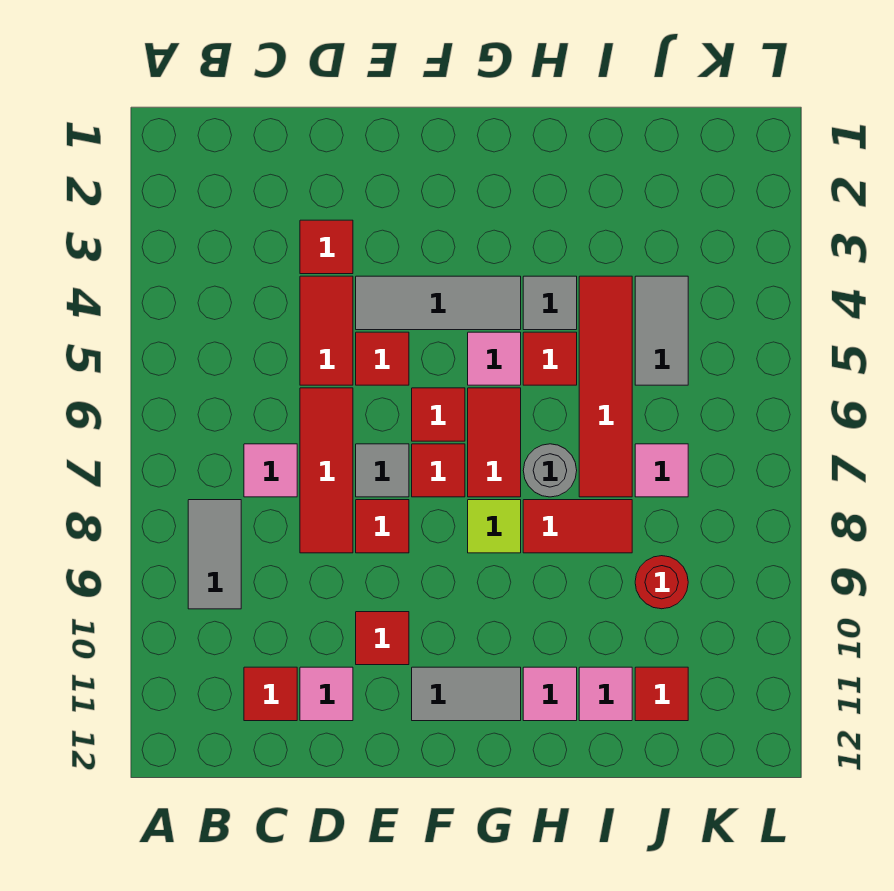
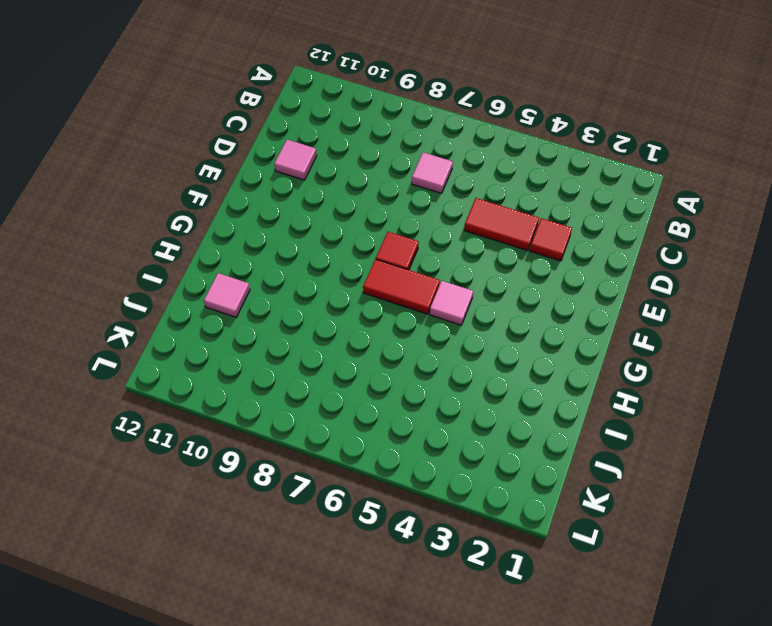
none -> grey tile B8:B9 level 1
none -> red tile C11 level 1
none -> red tile D6:D8 level 1

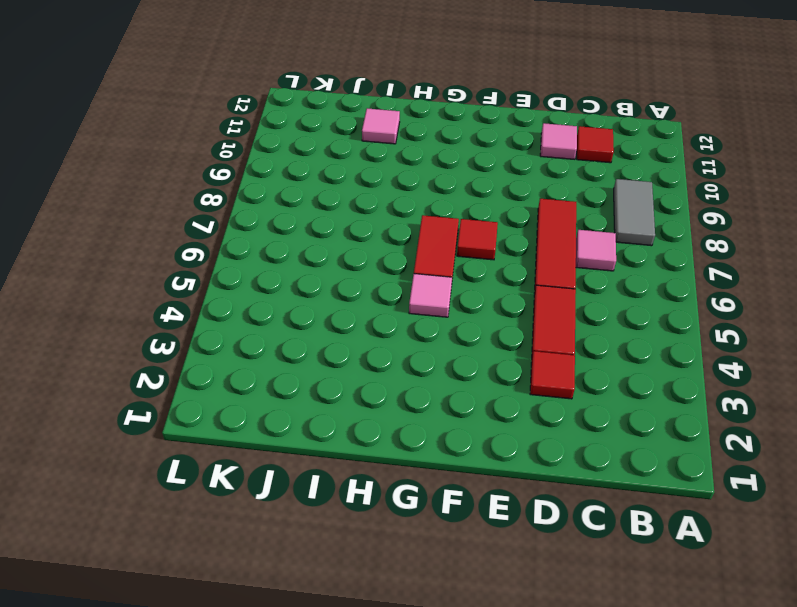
none -> grey tile E4:G4 level 1
none -> red tile E5 level 1
none -> grey tile E7 level 1

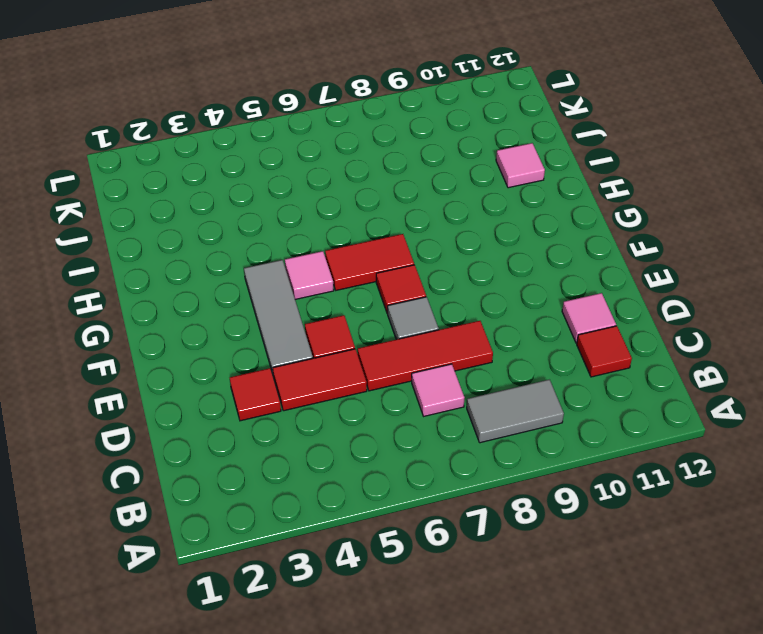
none -> red tile E8 level 1
none -> red tile E10 level 1
none -> red tile F6 level 1

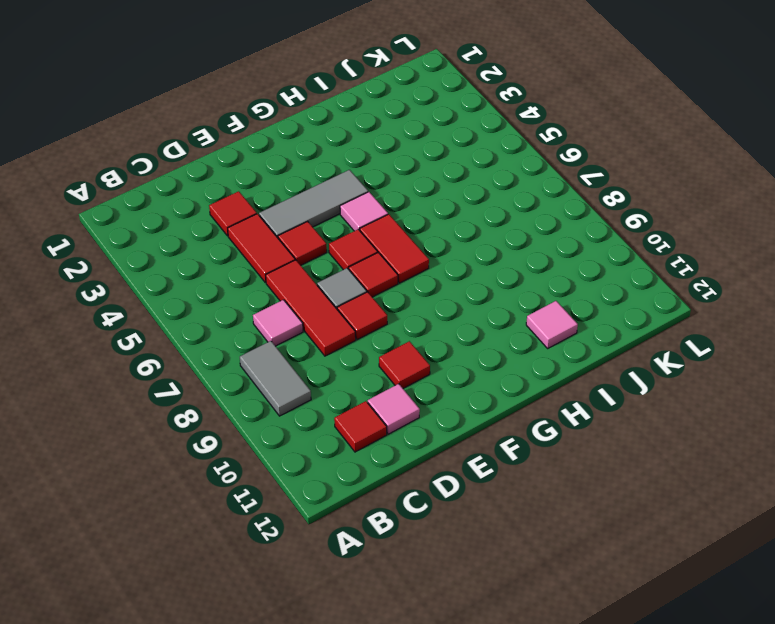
none -> grey tile F11:G11 level 1
none -> lime tile G8 level 1
none -> grey tile H4 level 1

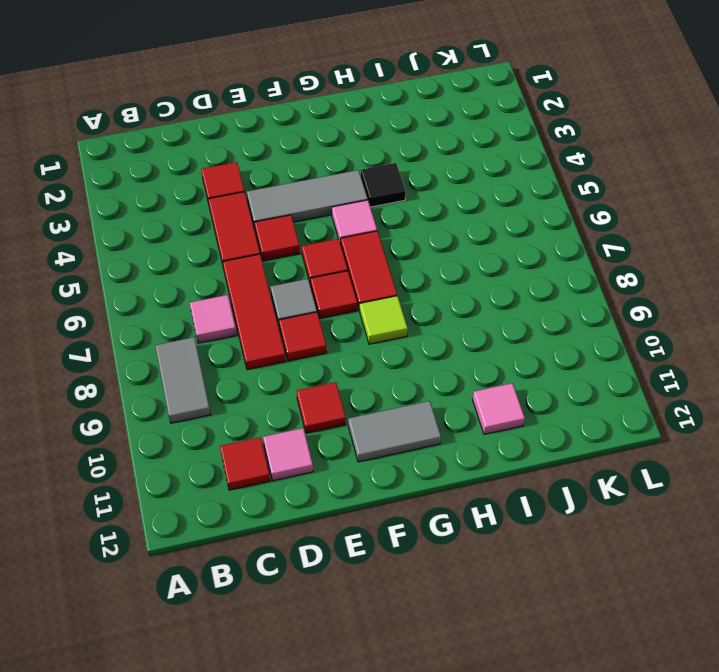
black tile H4 level 1 -> grey tile H4 level 1
none -> red tile H5 level 1
none -> grey round brick H7 level 1
none -> red tile H8:I8 level 1

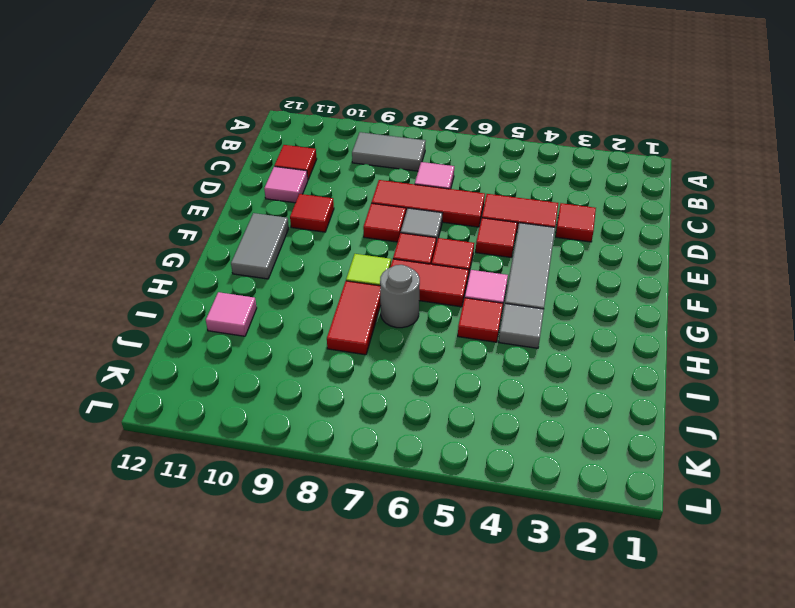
none -> pink tile H11 level 1
none -> red tile I4:I7 level 1
none -> grey tile J4:J5 level 1

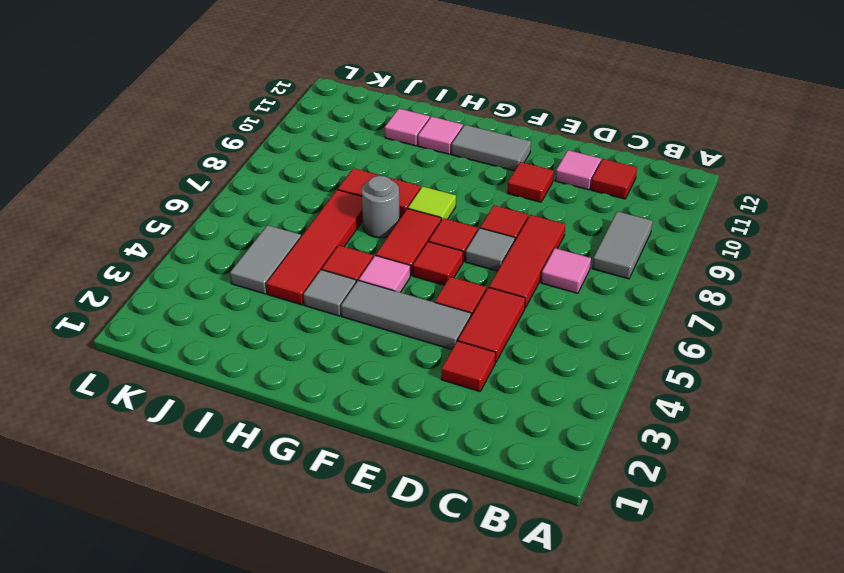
none -> pink tile J7 level 1
none -> red round brick J9 level 1
none -> red tile J11 level 1

